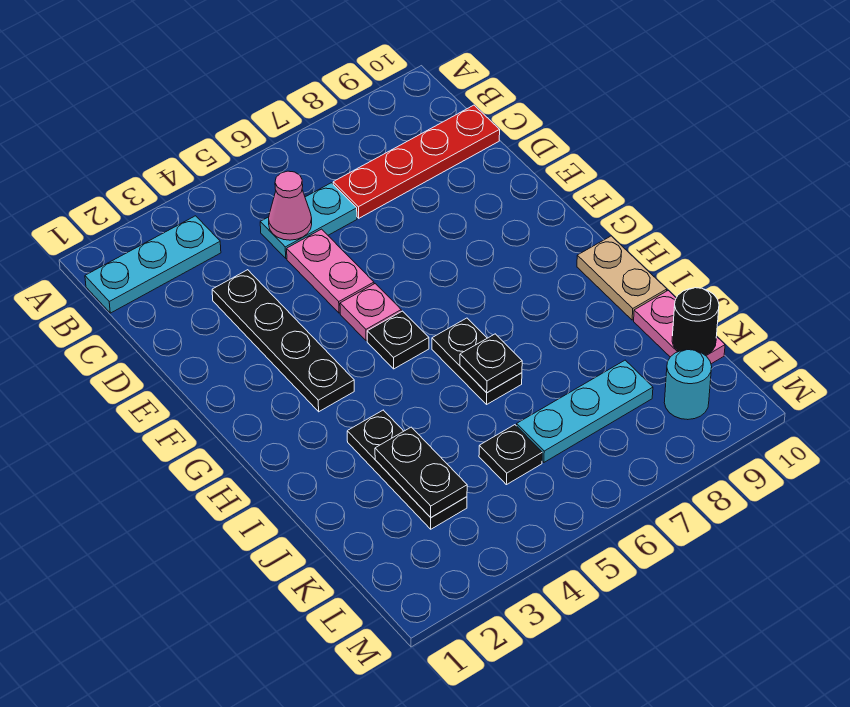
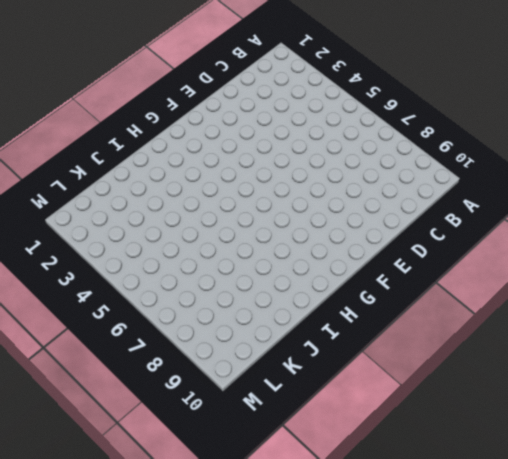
none -> cyan plate B1:B3 level 1
none -> cyan plate C5:C6 level 1
none -> red plate C7:C10 level 1

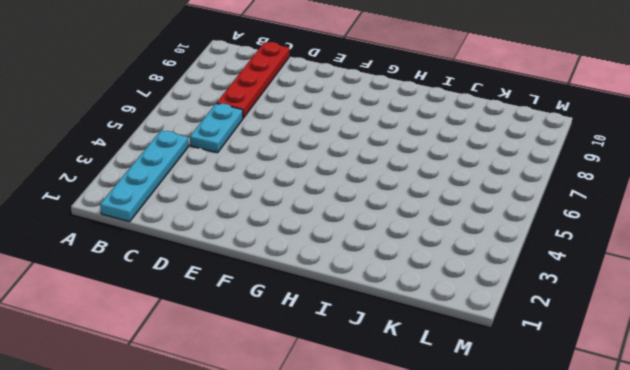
cyan plate B1:B4 level 1 -> cyan plate B1:B3 level 1
none -> black plate D3:G3 level 1
none -> pink plate D5:E5 level 1
none -> pink plate F5 level 1

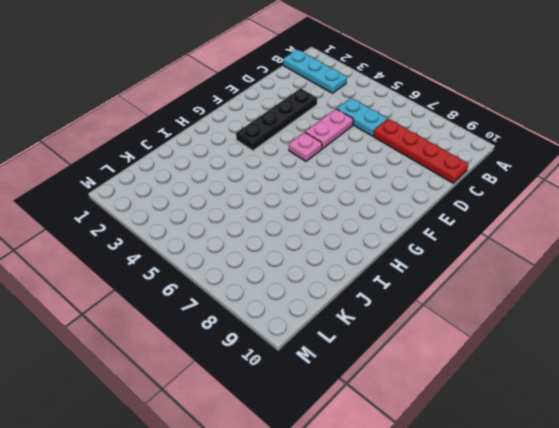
none -> black plate G5 level 1
none -> black plate H6:I6 level 1
none -> tan plate H10:I10 level 1

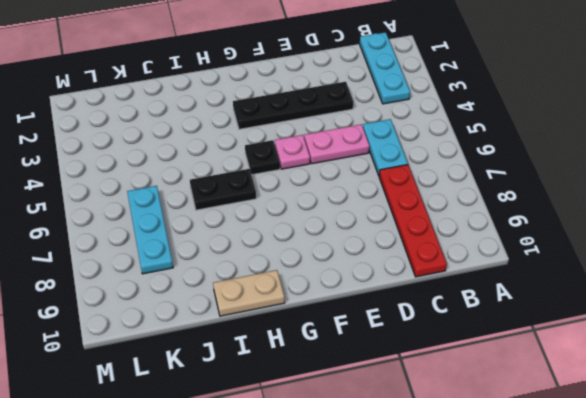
none -> black plate I3:K3 level 1
none -> pink plate J10:K10 level 1
none -> black plate K5 level 1

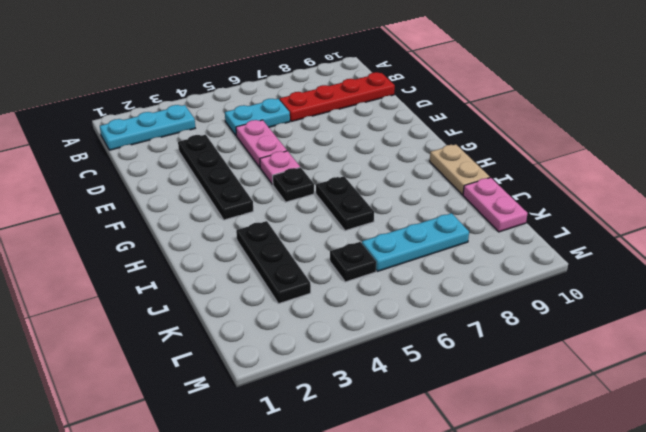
none -> cyan round brick L9 level 1
none -> pink cone C5 level 2
none -> black plate I6 level 2

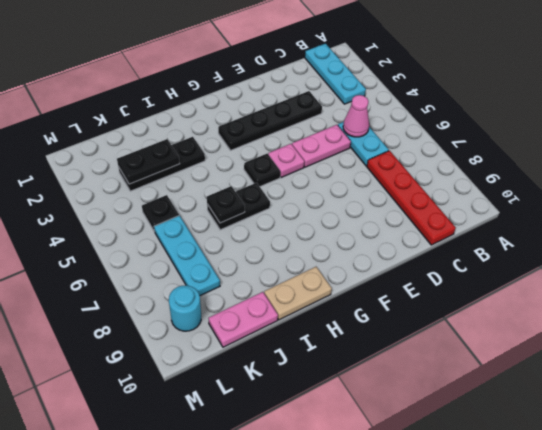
none -> black round brick K10 level 2

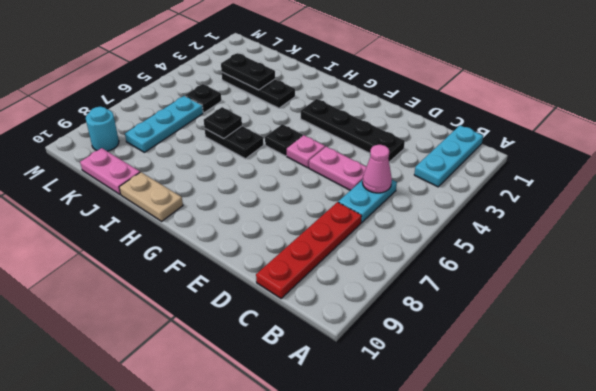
none -> black round brick K10 level 2

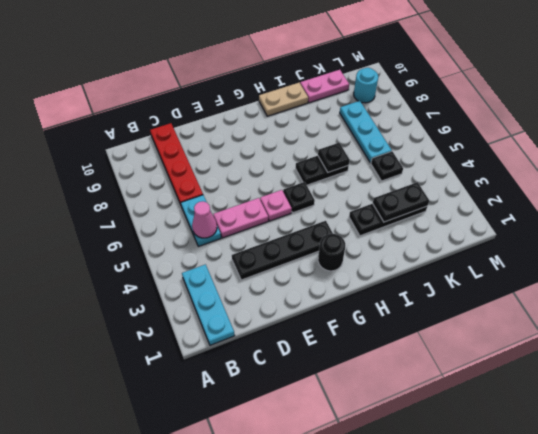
black round brick G2 level 1 -> black round brick K10 level 2

